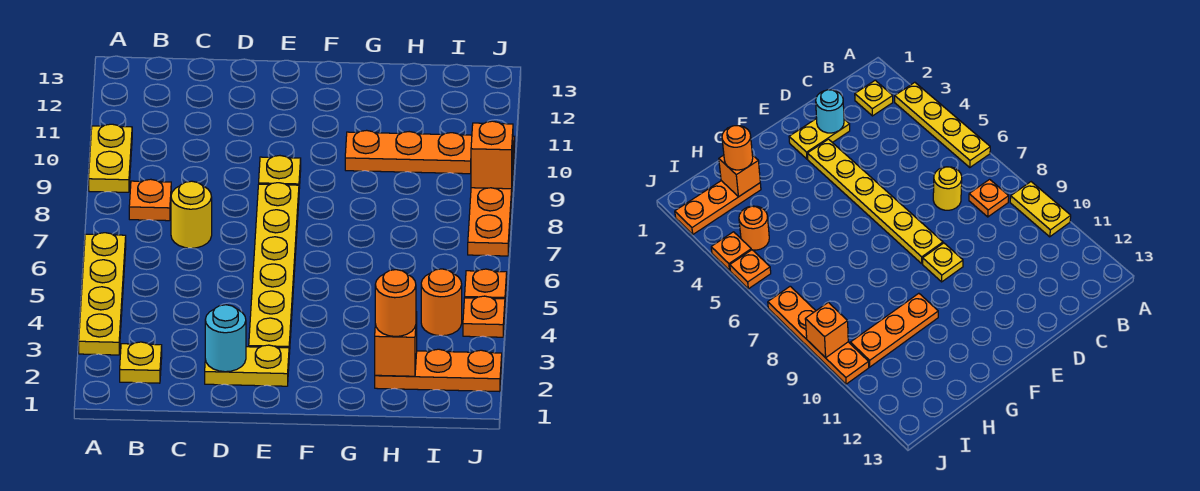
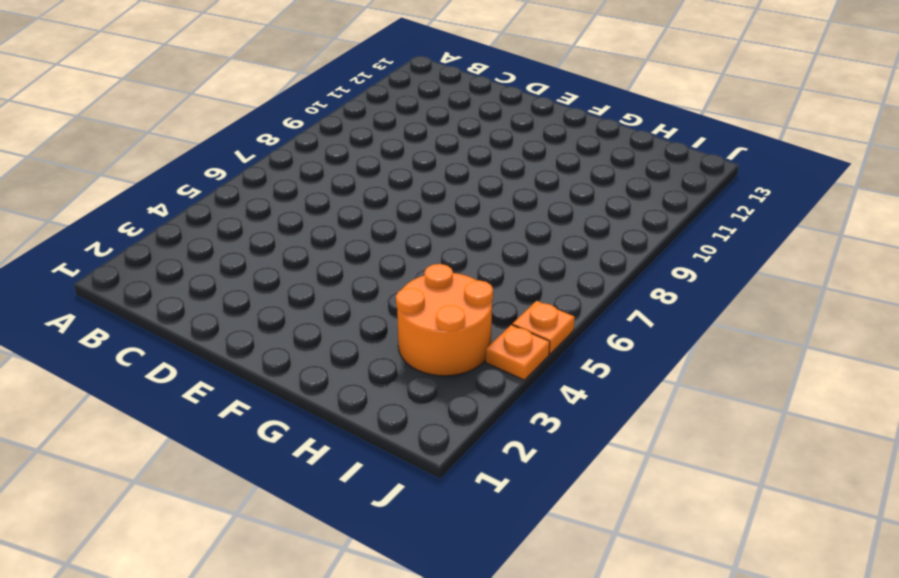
orange round brick H3:I4 level 1 -> orange round brick I4 level 1
none -> yellow plate A3:A6 level 1
none -> yellow plate A9:A10 level 1
none -> yellow plate B2 level 1

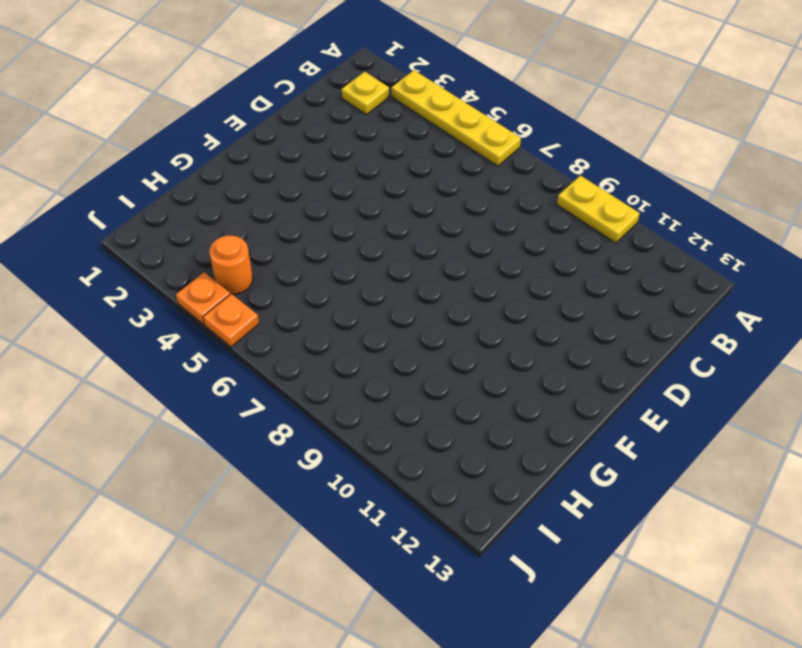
none -> orange plate B8 level 1
none -> yellow round brick C7 level 1
none -> yellow plate D2:E2 level 1

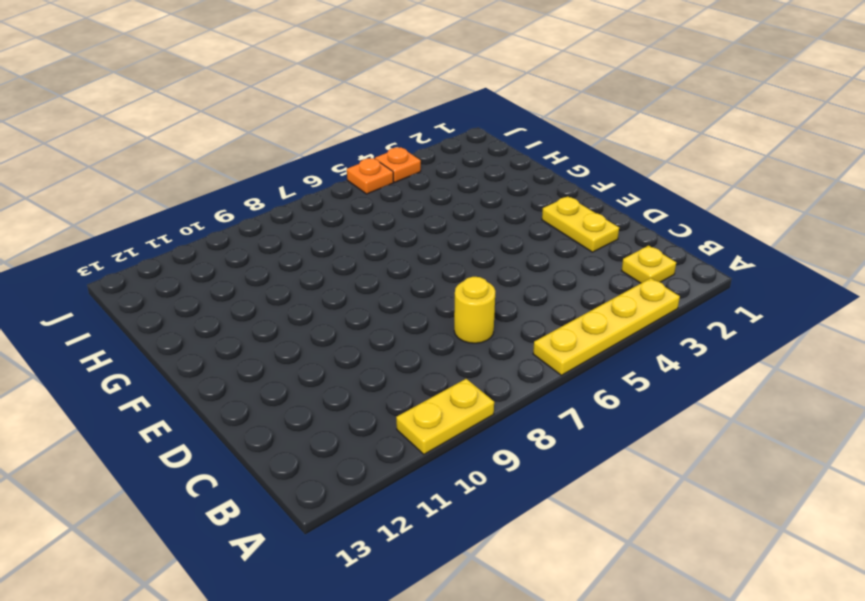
none -> orange plate B8 level 1
none -> yellow plate E3:E8 level 1
none -> yellow plate E9 level 1

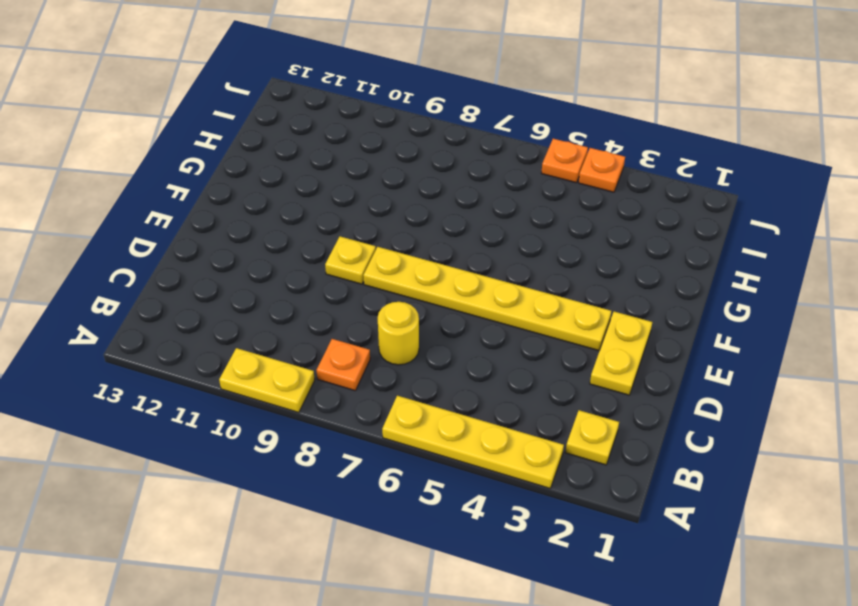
none -> orange plate G10:I10 level 1
none -> orange plate H2:J2 level 1
none -> orange round brick I4 level 1

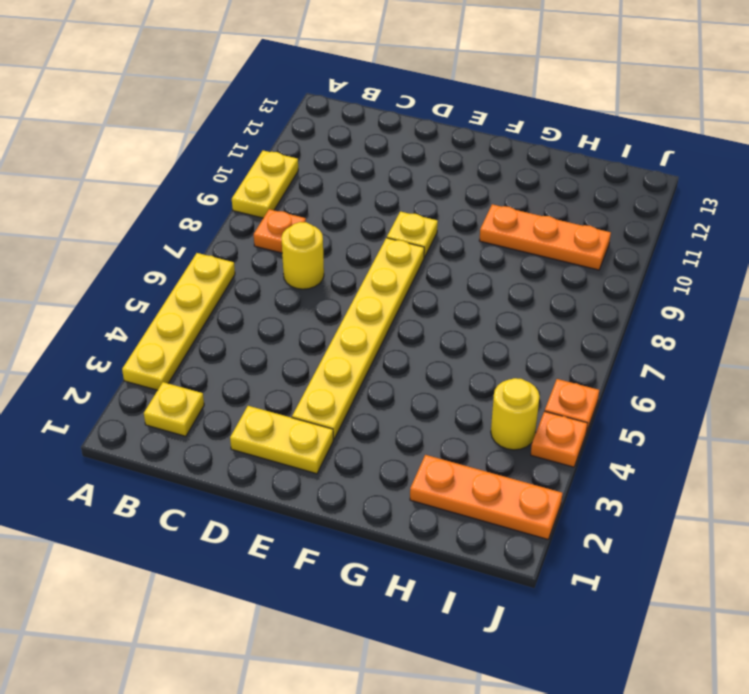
yellow round brick I4 level 1 -> orange round brick I4 level 1
none -> orange plate J7:J10 level 1
none -> cyan round brick D2 level 2
none -> orange brick H2 level 2

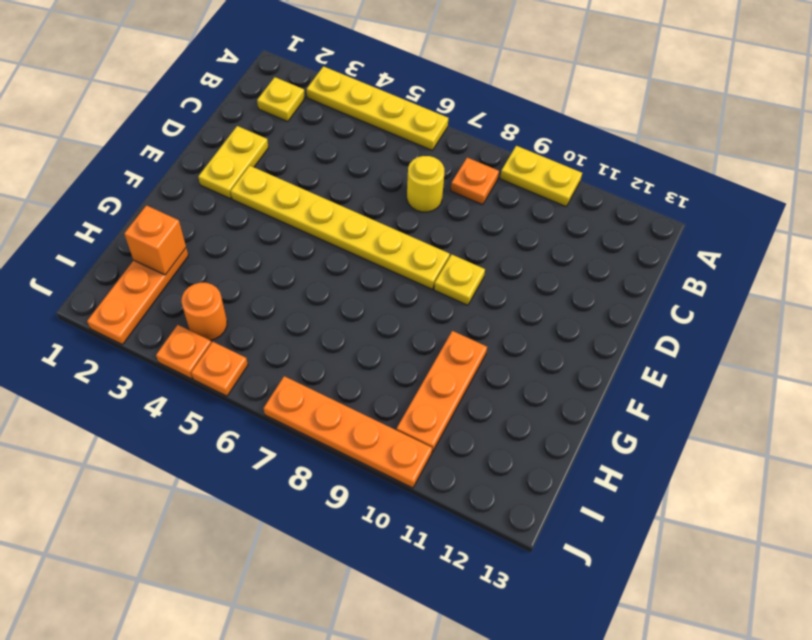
none -> cyan round brick D2 level 2
none -> orange brick J9 level 2
none -> orange round brick H2 level 3

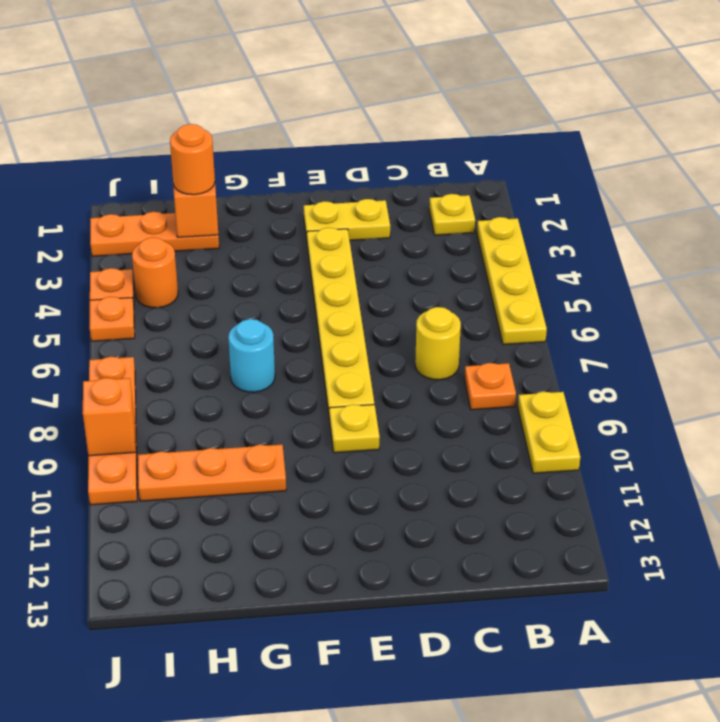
cyan round brick G7 level 1 -> cyan round brick D2 level 2

